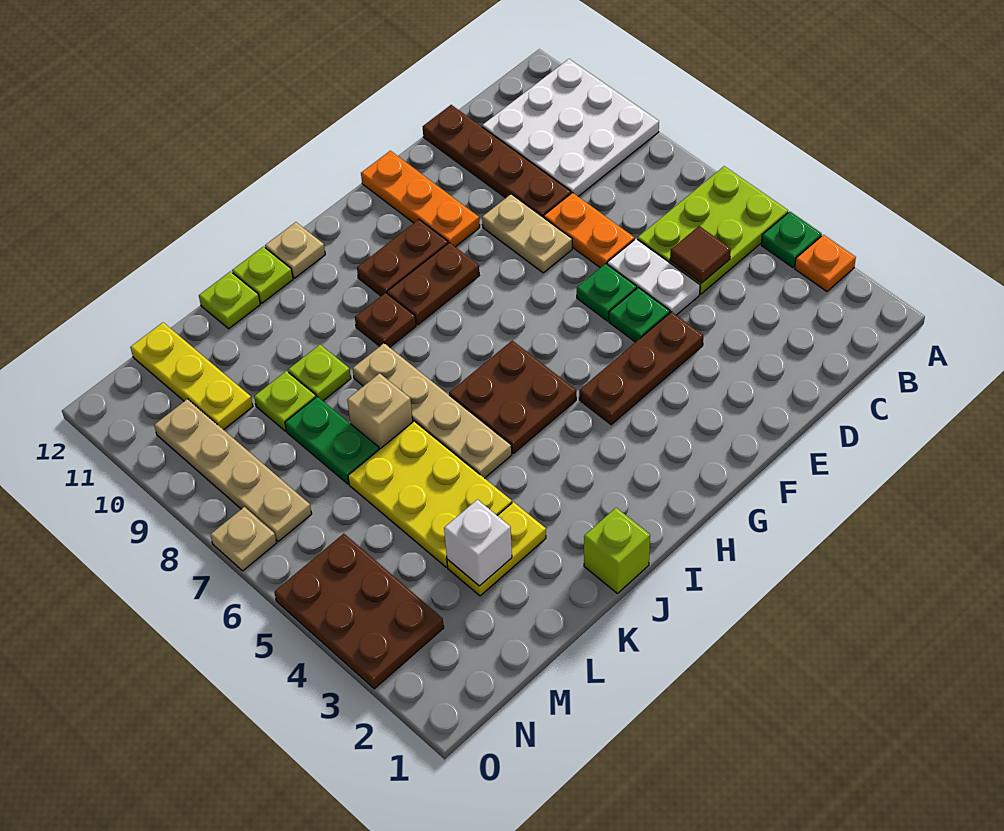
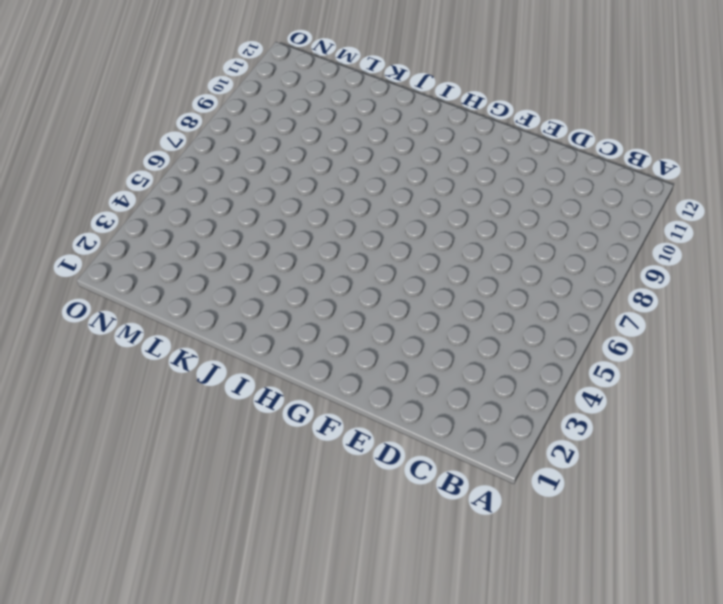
none -> orange plate A3 level 1
none -> green plate A4 level 1
none -> lime plate A5:C6 level 1
none -> white plate A9:C11 level 1

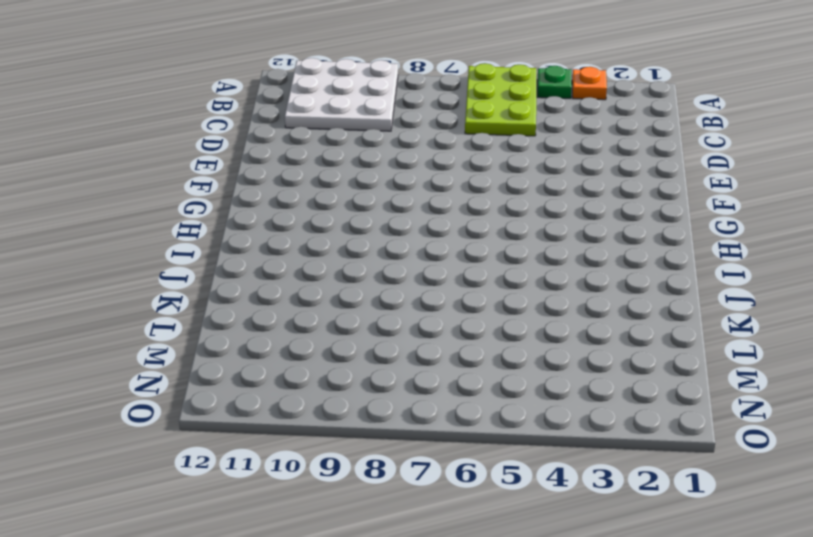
none -> white plate D5:D6 level 1
none -> orange plate D7:D8 level 1
none -> brown plate D9:D12 level 1
none -> brown plate E4:G4 level 1

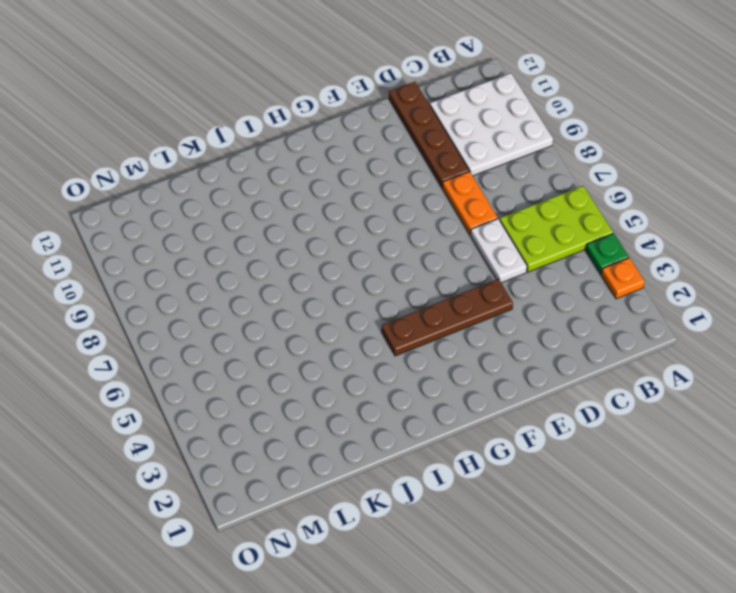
brown plate E4:H4 level 1 -> brown plate E4:G4 level 1
none -> green plate E5 level 1
none -> green plate E6 level 1
none -> tan plate E8:E9 level 1
none -> orange plate F10:F12 level 1

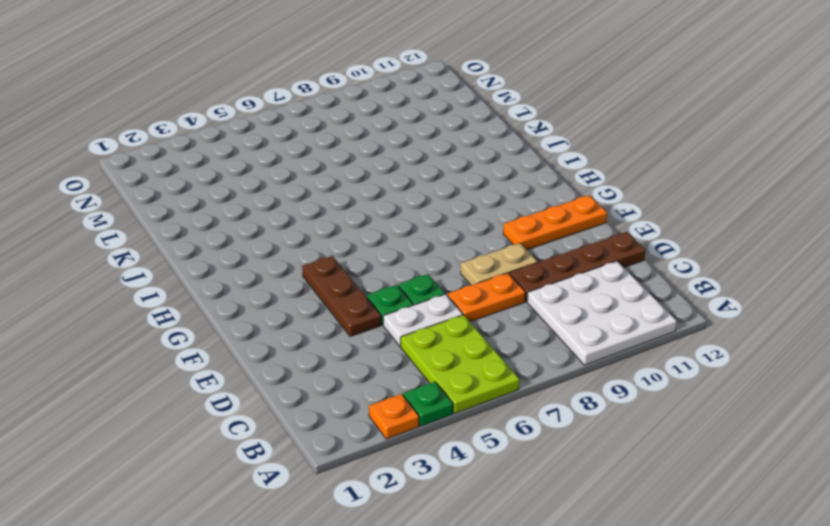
none -> brown plate G9:H9 level 1
none -> brown plate G10:H10 level 1
none -> brown plate H5:I6 level 1
none -> brown plate I9 level 1

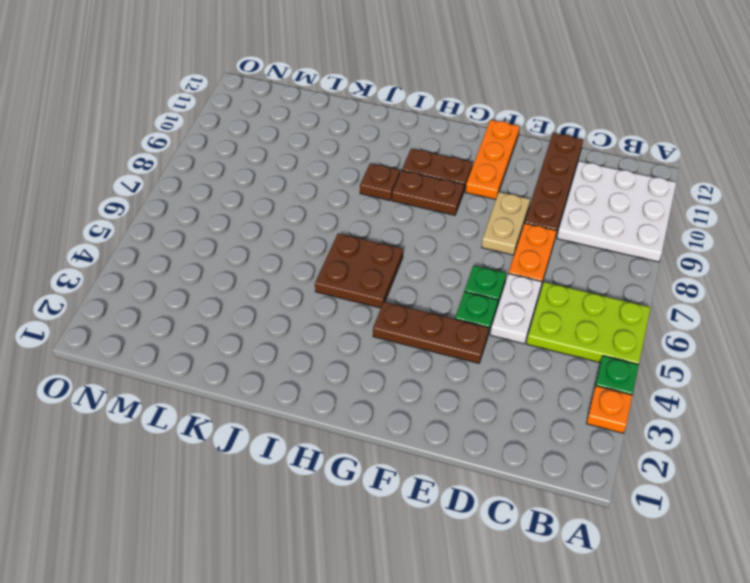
none -> tan plate I12 level 1
none -> lime brick J1 level 1
none -> tan plate J5:J8 level 1
none -> lime plate J12 level 1

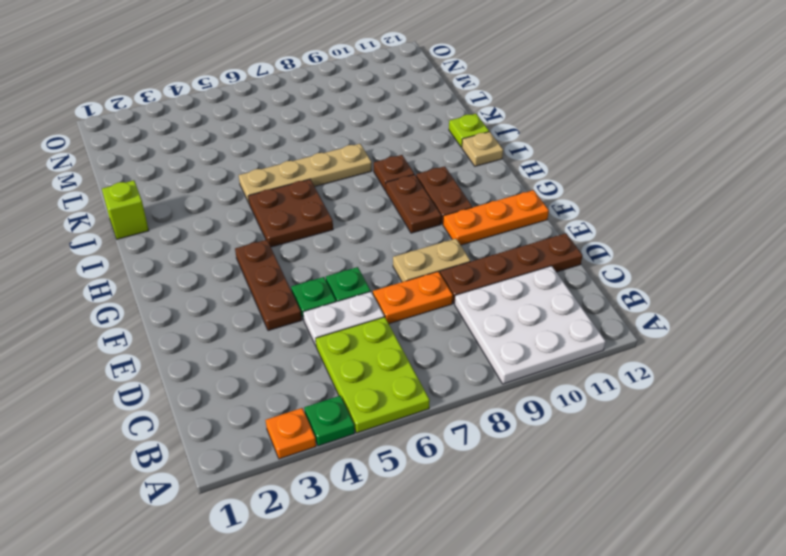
none -> yellow plate K3:L3 level 1
none -> yellow plate K4:L6 level 1
none -> tan brick K7 level 1
none -> lime plate K9 level 1

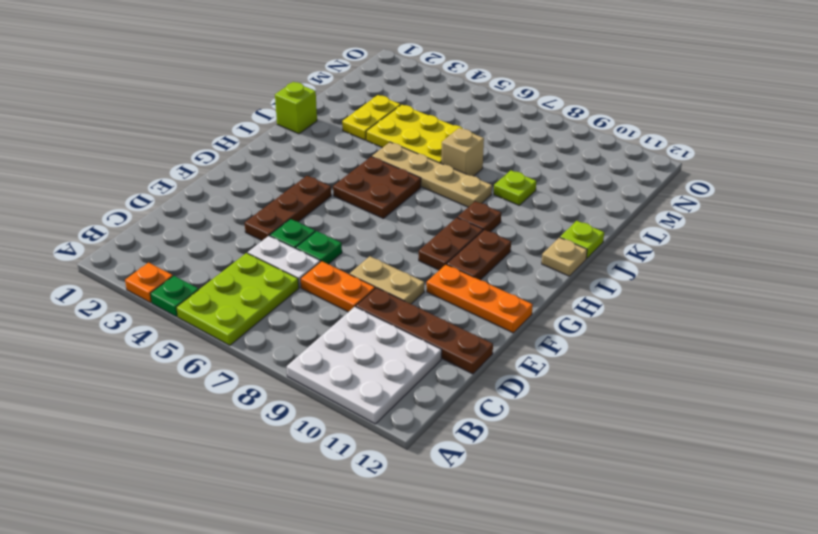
none -> lime plate K12 level 1
none -> green plate L7:L8 level 1
none -> lime plate L9 level 1
none -> yellow plate M10:M12 level 1

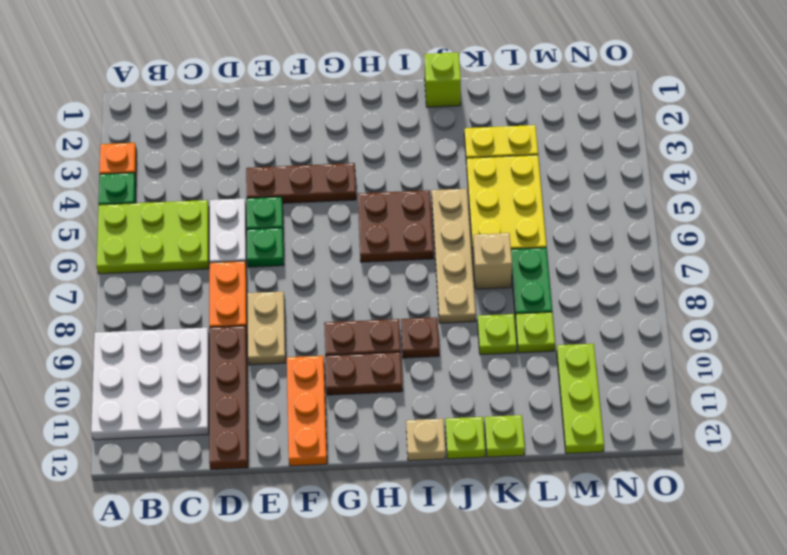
lime plate M10:M12 level 1 -> yellow plate M10:M12 level 1
none -> brown plate N3:O5 level 1
none -> tan plate N7:N10 level 1
none -> tan plate O7 level 1
none -> brown tile C5 level 2

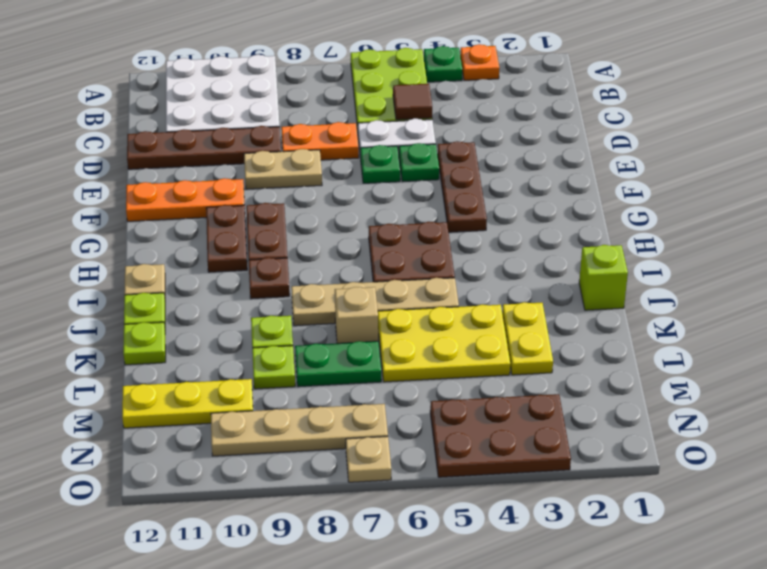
none -> white brick L3 level 2

